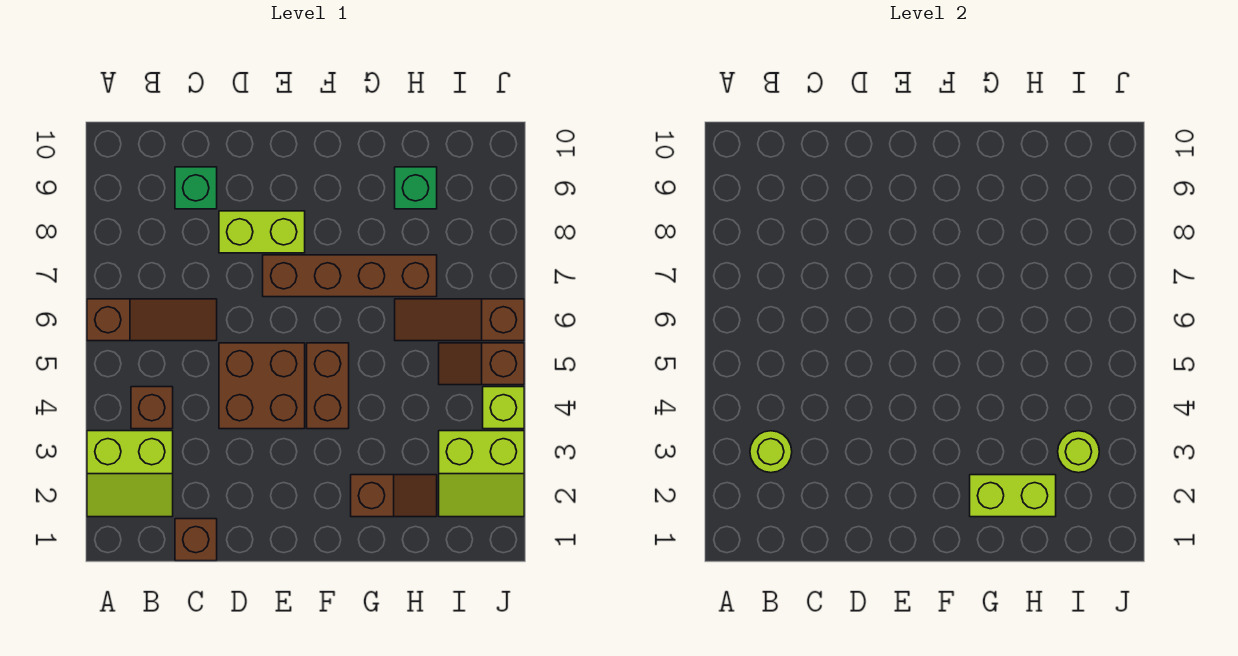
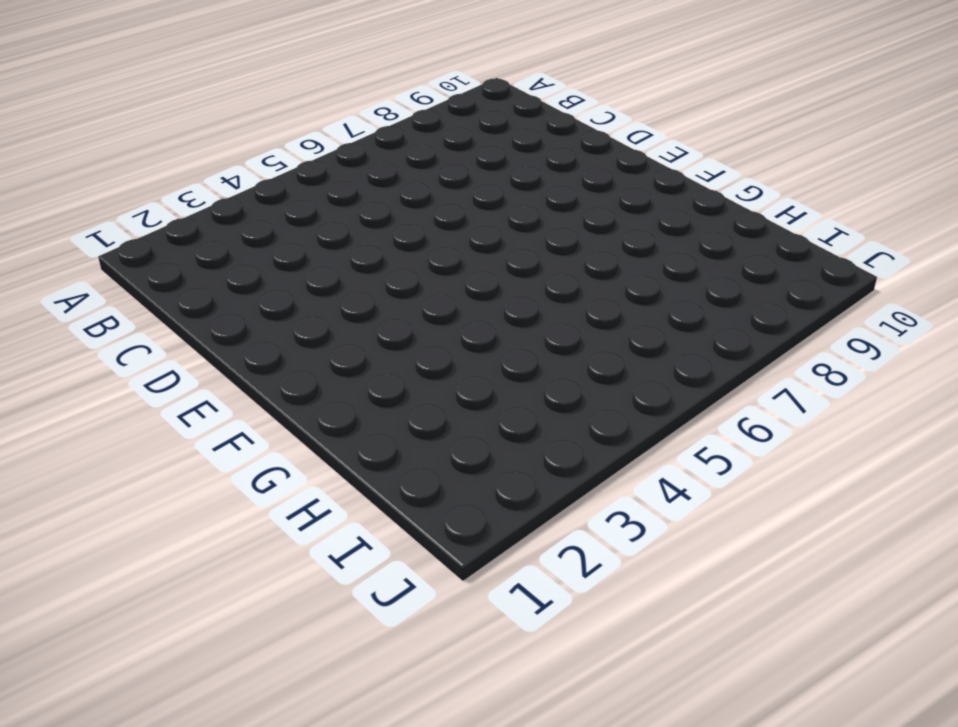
none -> lime slope A2:B3 level 1 top 3
none -> brown slope A6:C6 level 1 top A
none -> brown brick B4 level 1

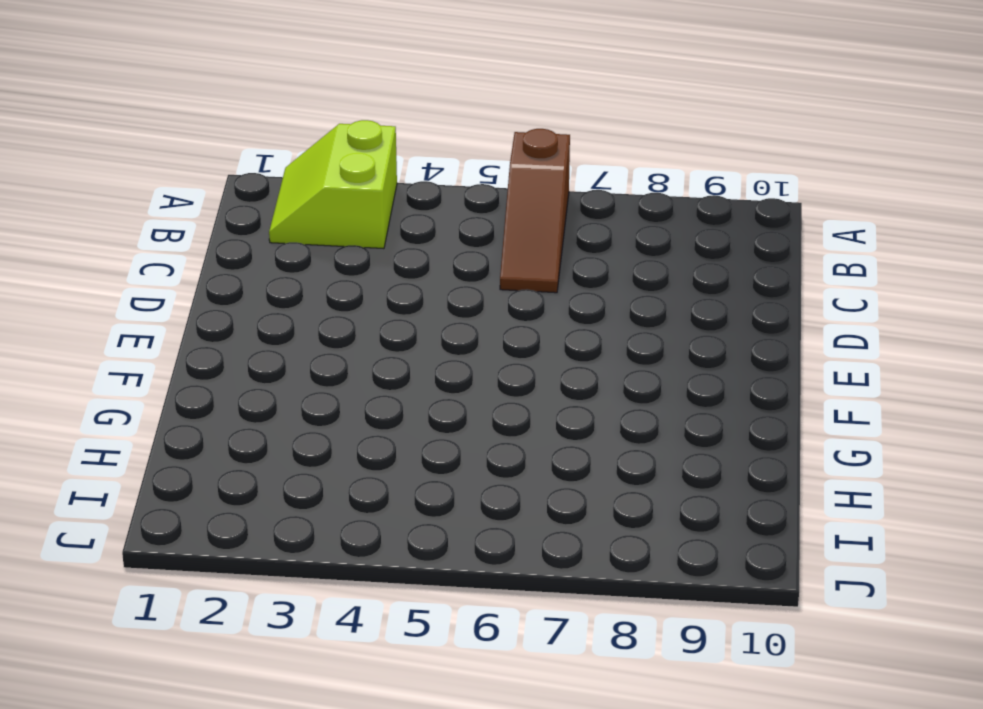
none -> brown brick B4 level 1
none -> brown brick C1 level 1
none -> green brick C9 level 1

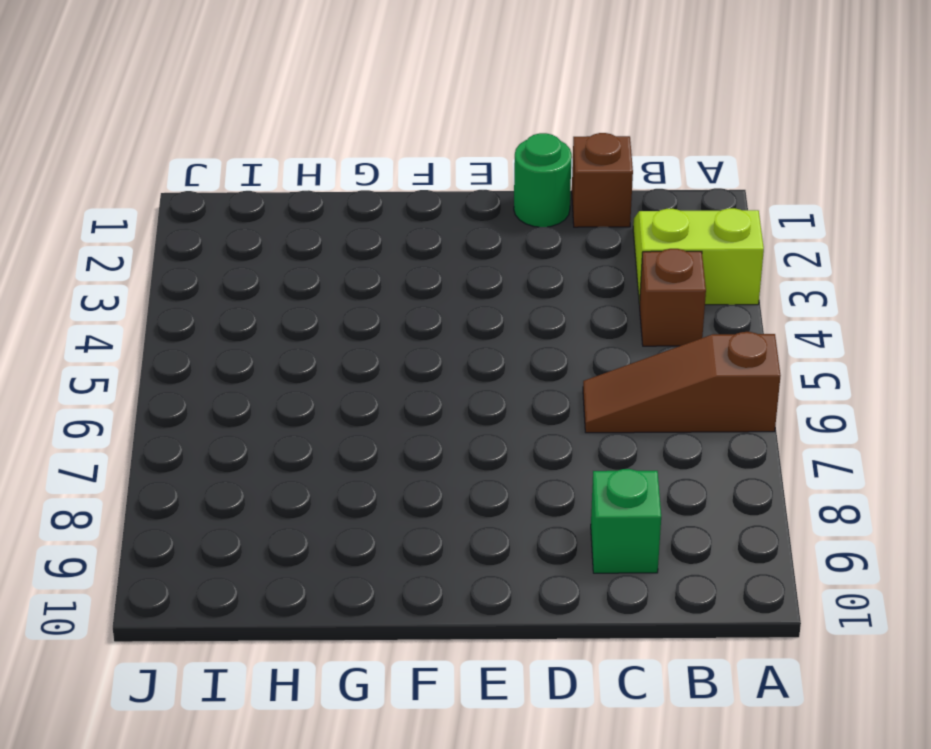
green round brick D1 level 1 -> none
none -> brown brick D4:E5 level 1
none -> lime brick D8:E8 level 1
none -> brown brick E7:H7 level 1

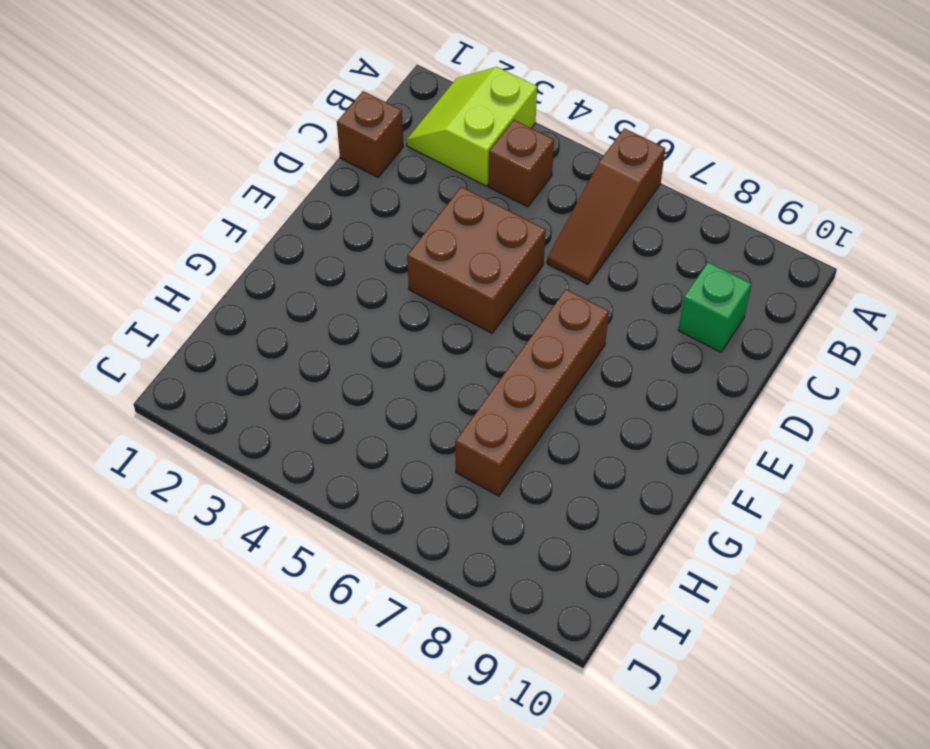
none -> lime brick D8:E8 level 1
none -> brown brick F4:F5 level 1
none -> brown slope G2:H2 level 1 top G

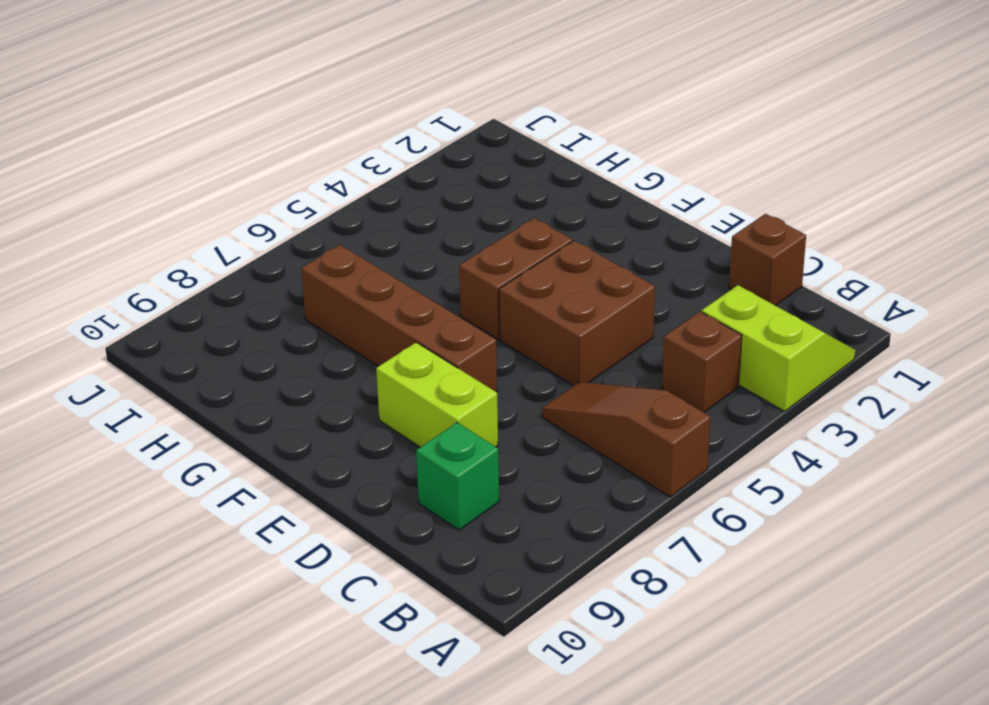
none -> brown slope G2:H2 level 1 top G
none -> brown slope H6:J6 level 1 top J
none -> green brick H9 level 1

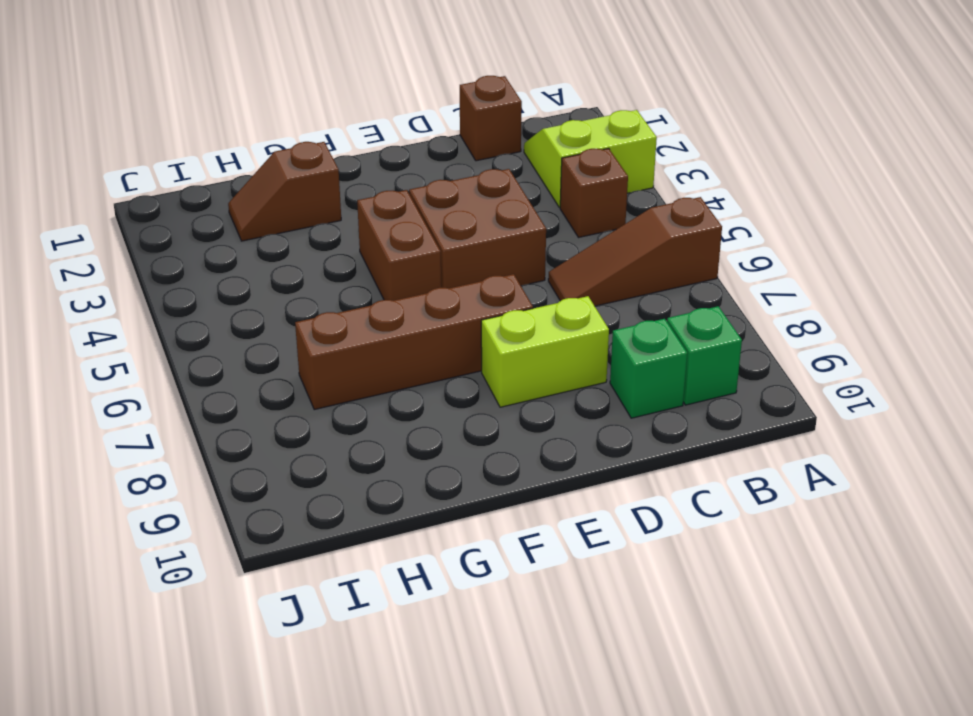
green brick B9 level 1 -> green brick H9 level 1
none -> brown slope H6:J6 level 1 top J
none -> lime slope I2:J3 level 1 top 3
none -> brown slope I5:J5 level 1 top J

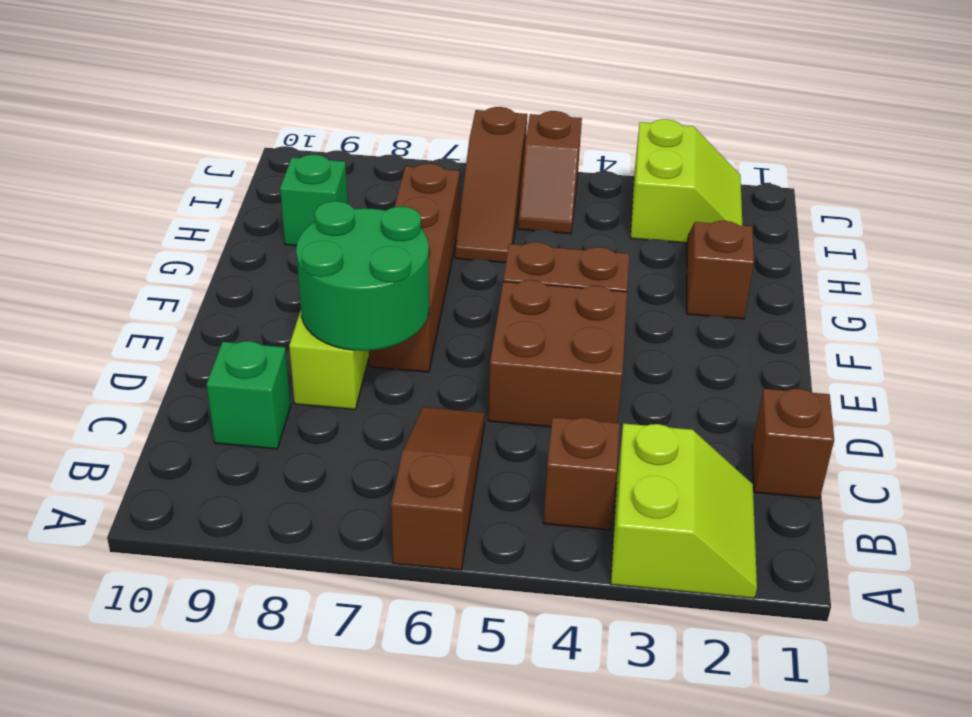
green round brick D7:E8 level 2 -> none
none -> lime brick J4 level 1
none -> lime round brick B3 level 2
none -> lime brick G2:H2 level 2

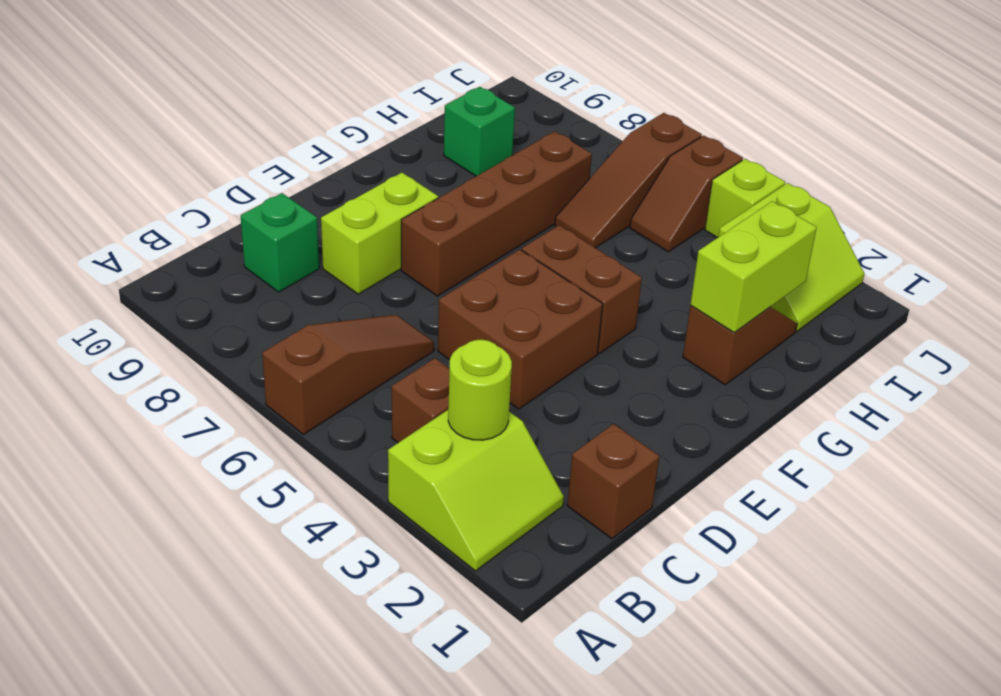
none -> lime round brick I3 level 2

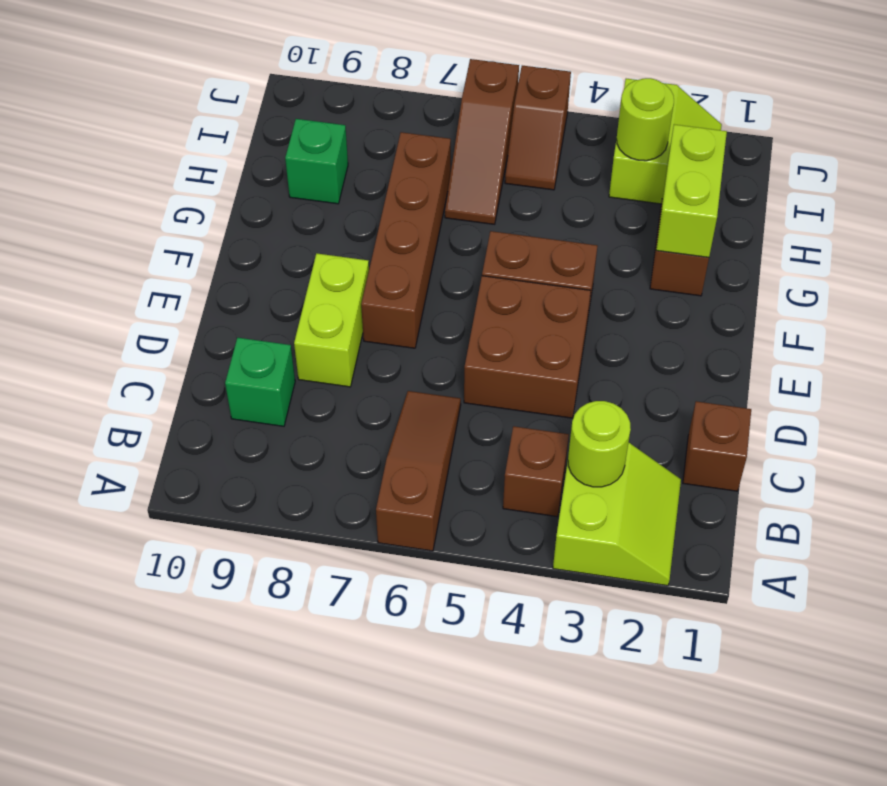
none -> lime brick J4 level 1

